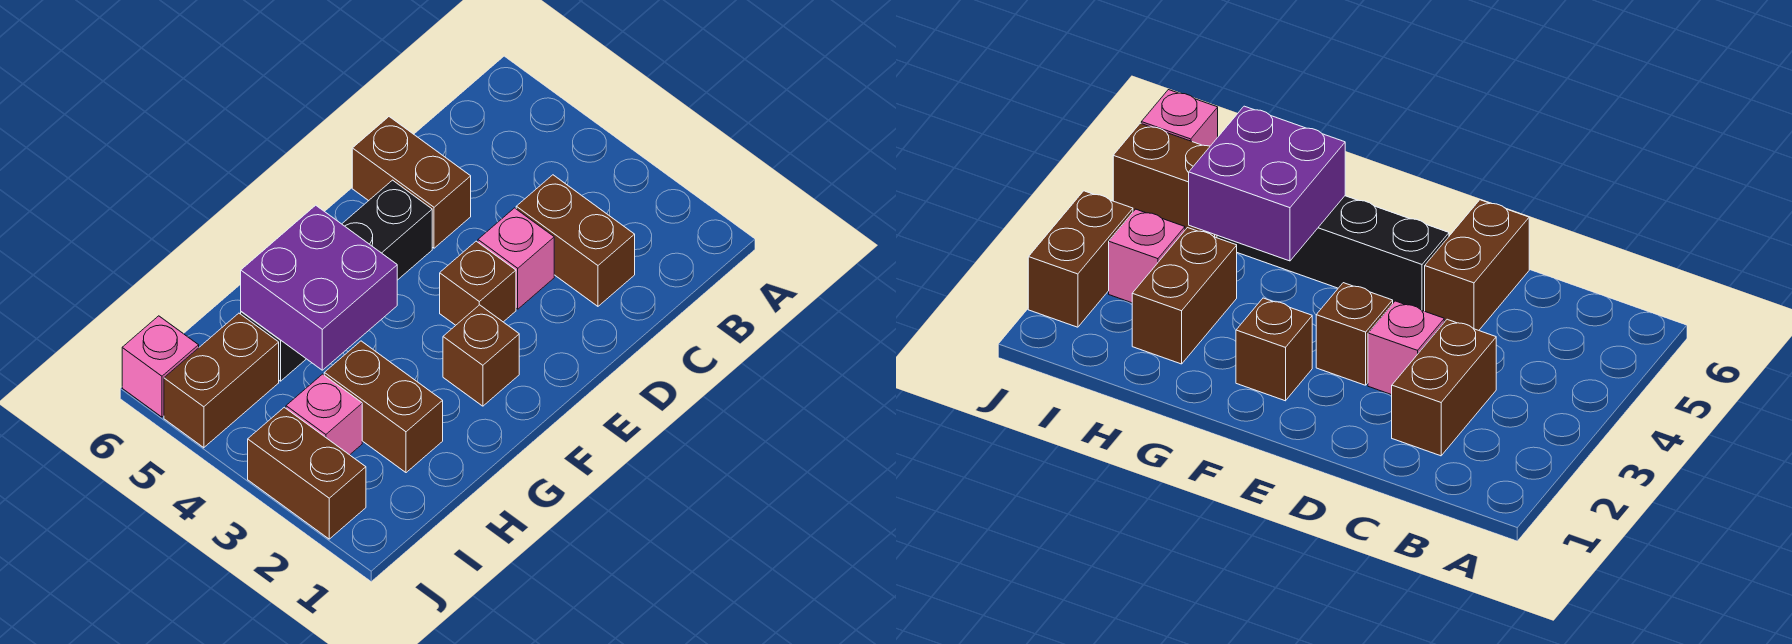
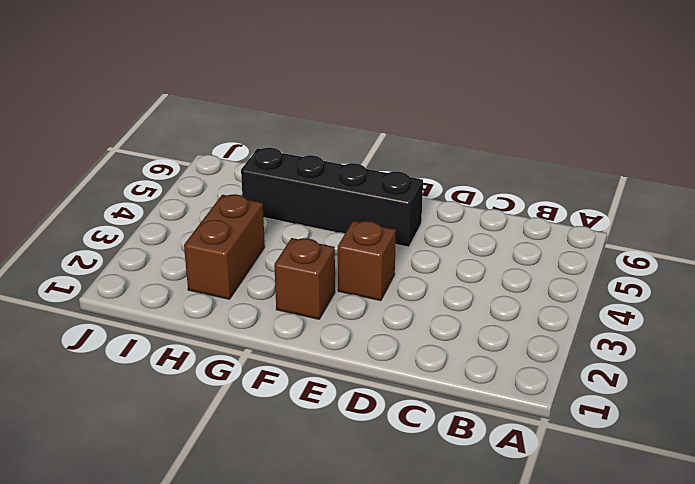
none -> brown brick C2:C3 level 1
none -> pink brick D3 level 1
none -> brown brick D5:D6 level 1

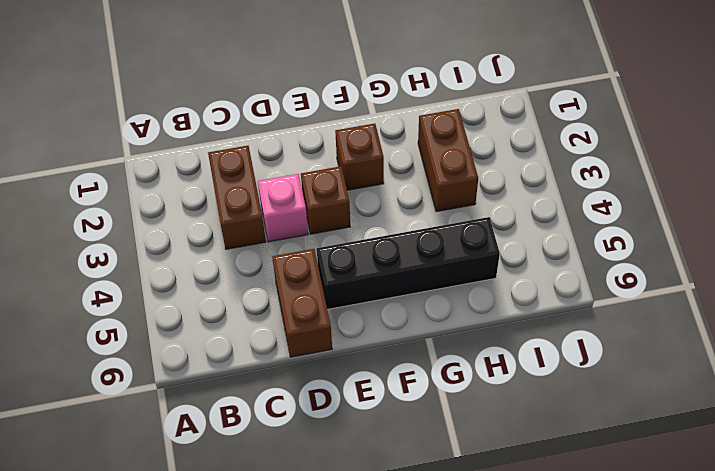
none -> pink brick I3 level 1
none -> brown brick I5:J5 level 1
none -> brown brick J2:J3 level 1

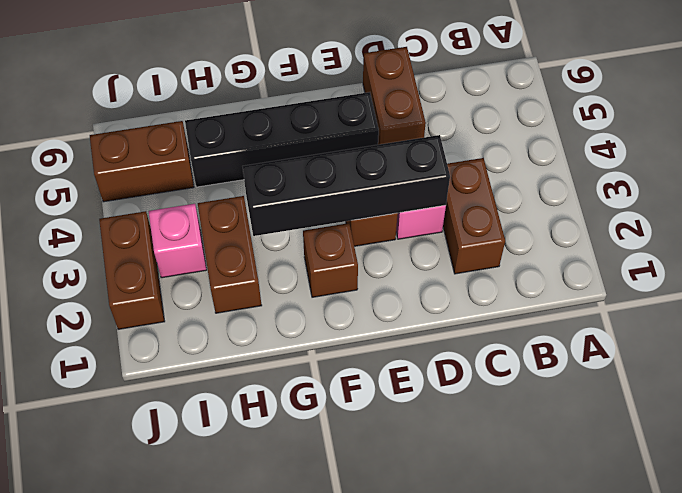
black brick D3:G3 level 2 -> none
none -> pink brick J6 level 1
none -> purple brick G4:H5 level 2

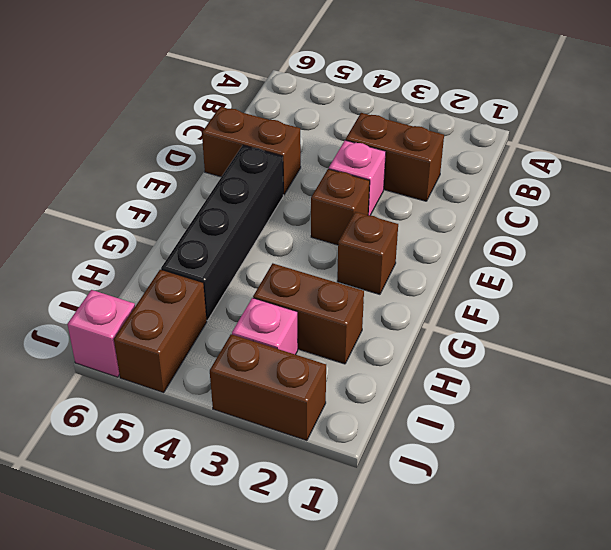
none -> purple brick G4:H5 level 2

